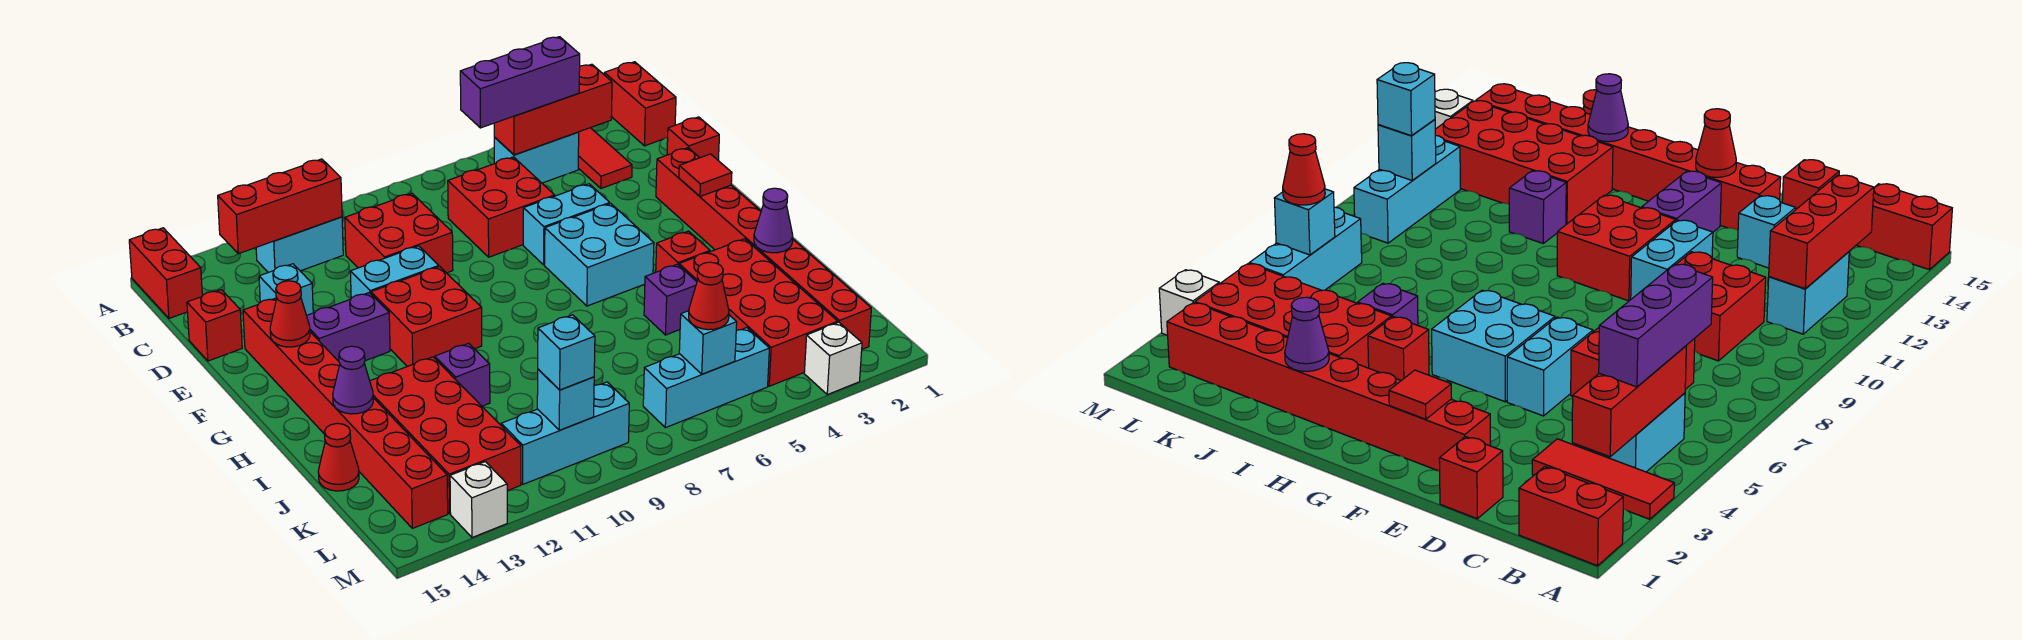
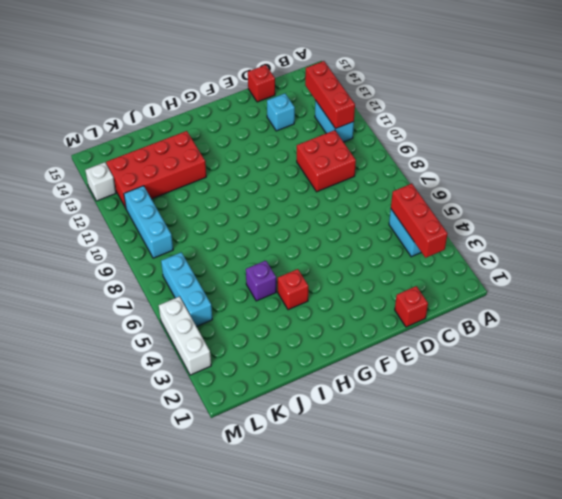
white brick M3:M5 level 1 -> white brick M3 level 1
none -> red brick A1:B1 level 1
none -> red tile A3:C3 level 1
none -> red brick A15:B15 level 1
none -> red brick C6:D7 level 1

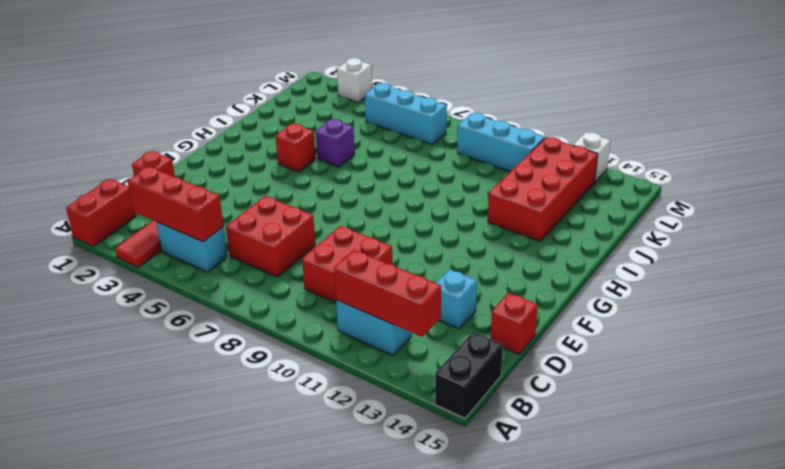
black brick A15:B15 level 1 -> red brick A15:B15 level 1
none -> red brick E2:L2 level 1
none -> cyan brick E5:E6 level 1
none -> cyan brick E10:E11 level 1
none -> red brick E14:L14 level 1

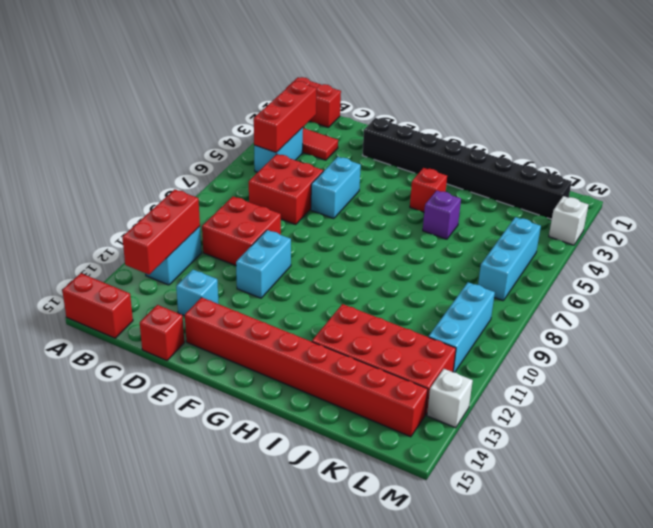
black brick E2:L2 level 1 -> red brick E2:L2 level 1
none -> red brick D1 level 1
none -> cyan brick F5:G6 level 1
none -> red brick F10:G11 level 1
none -> purple brick F12:F13 level 1

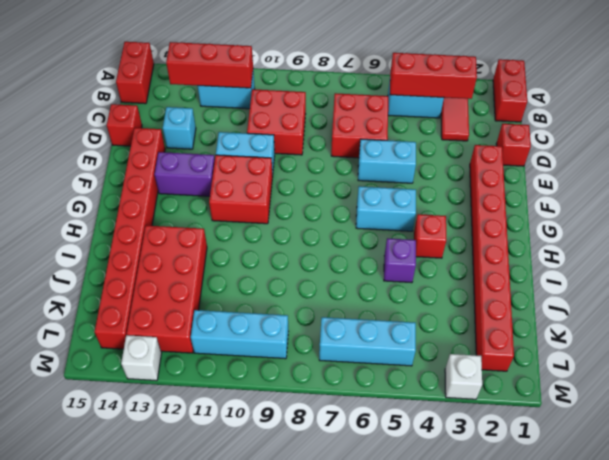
cyan brick G5:G6 level 1 -> cyan brick F5:G6 level 1
none -> red brick I3:L4 level 1
none -> purple brick I11 level 1
none -> red cone J15 level 1
none -> red tile F2 level 2

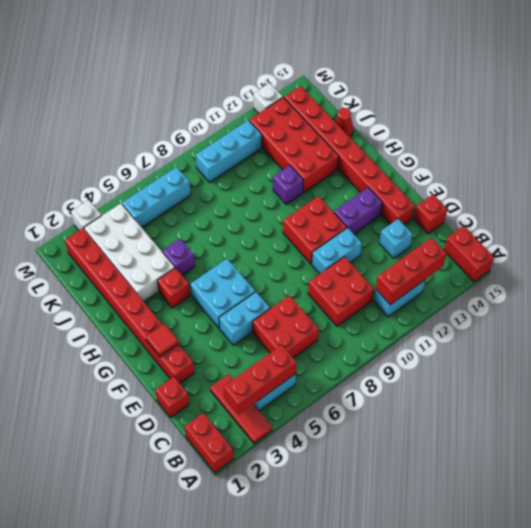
white brick I3:L4 level 1 -> red brick I3:L4 level 1
none -> red cone F14 level 2
none -> purple cone I2 level 2
none -> purple cone I14 level 2
none -> cyan brick L6 level 2

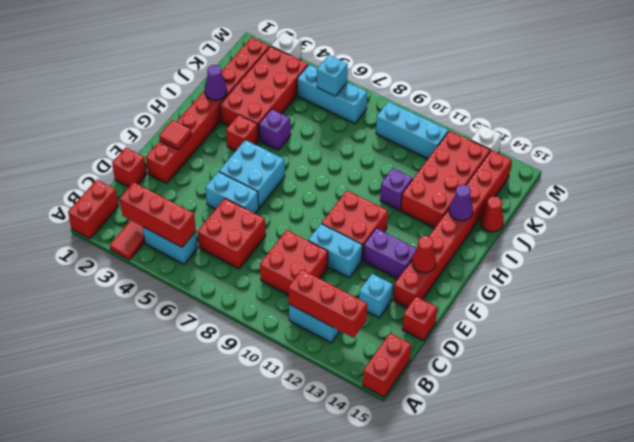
none -> cyan brick L10 level 2
none -> purple brick B4:B6 level 3
none -> red cone L6 level 3
none -> cyan brick L10 level 3

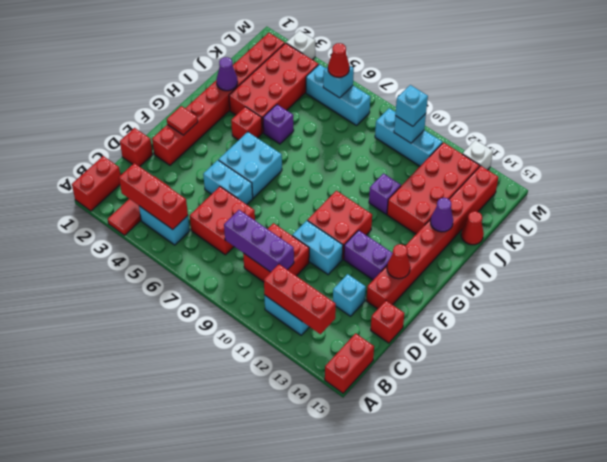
purple brick C8:C10 level 2 -> purple brick B4:B6 level 3

